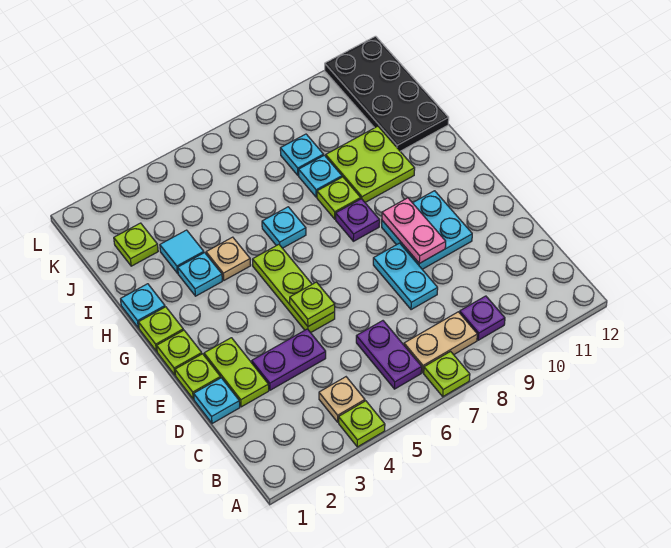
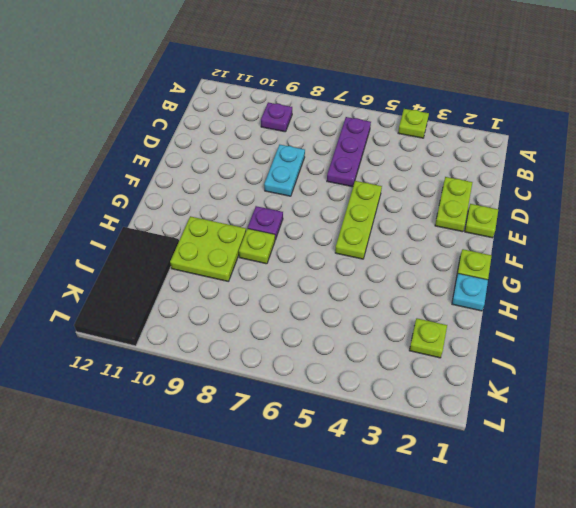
purple plate B6:D6 level 1 -> purple plate B6:C6 level 1
black tile I11:L12 level 1 -> black plate I11:L12 level 1
none -> lime plate A7 level 1
none -> tan plate B4 level 1
none -> tan plate B7:B8 level 1

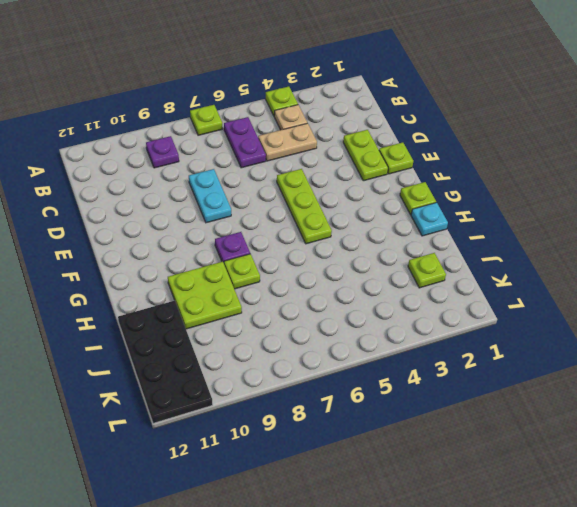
tan plate C4:C5 level 1 -> tan plate B7:B8 level 1
none -> cyan plate D1 level 1
none -> purple plate D3:D4 level 1
none -> cyan plate E9:F10 level 1

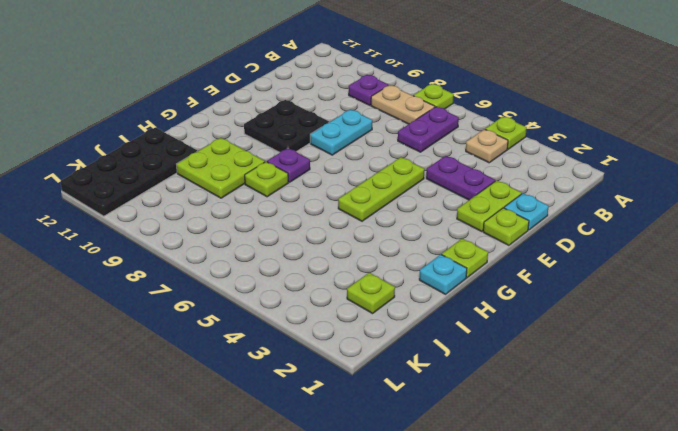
black plate E9:F10 level 1 -> cyan plate E9:F10 level 1
none -> lime plate F1 level 1
none -> cyan plate H3 level 1
none -> tan plate H4 level 1

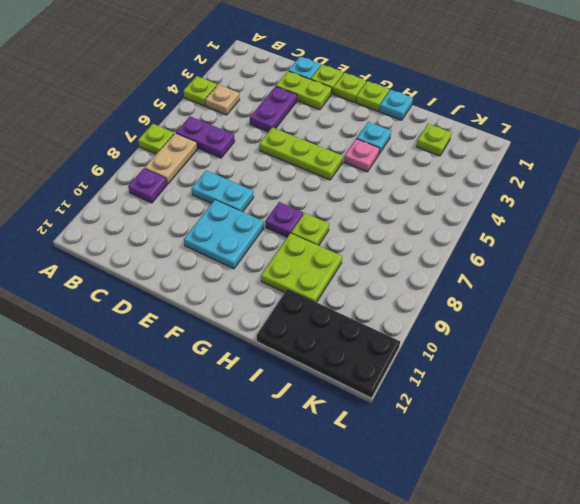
pink plate H4 level 1 -> tan plate H4 level 1
none -> cyan plate H6 level 1
none -> cyan tile I3 level 1
none -> cyan plate I8 level 1

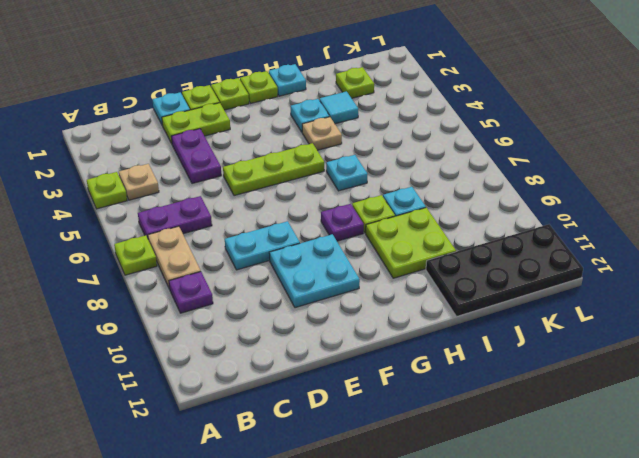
none -> cyan plate J8 level 1
none -> lime plate E5 level 2
none -> pink plate E9:F9 level 2

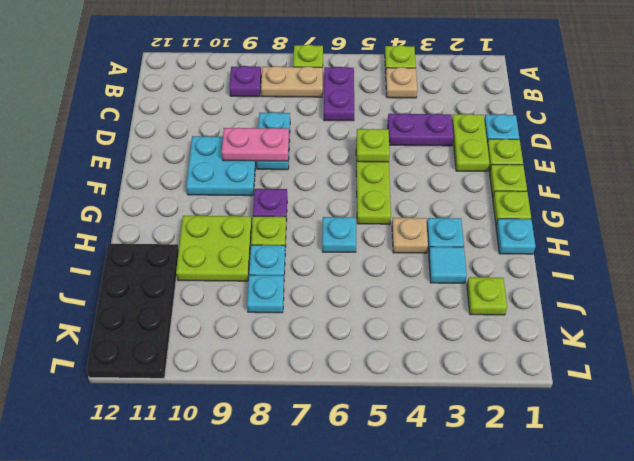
pink plate E8:E9 level 2 -> pink plate E9:F9 level 2

